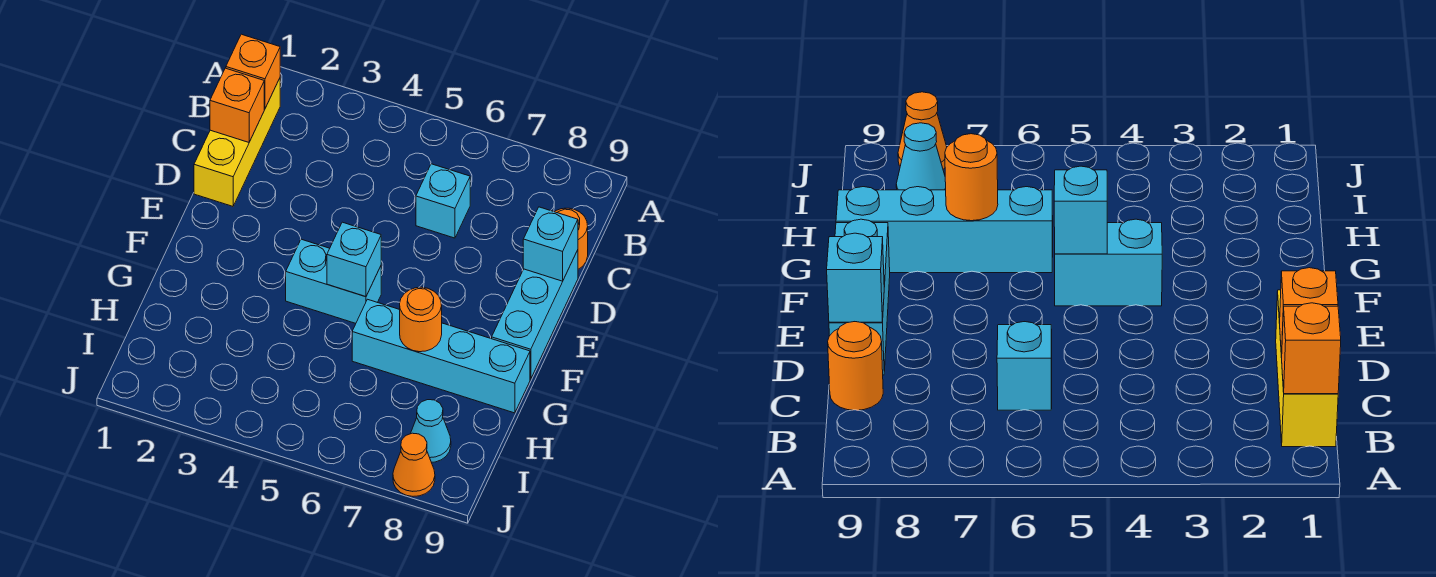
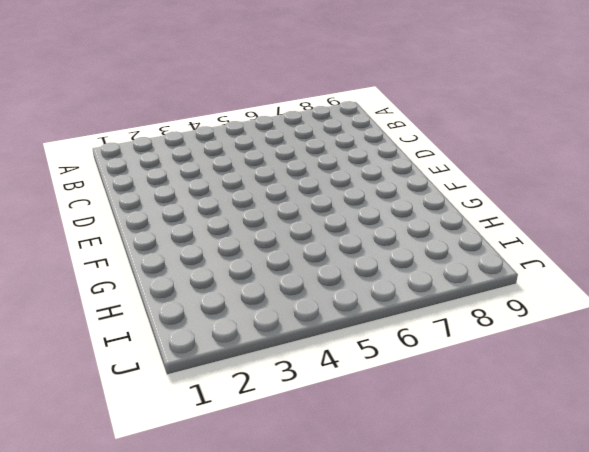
none -> yellow brick B1:D1 level 1
none -> cyan brick C6 level 1
none -> orange round brick C9 level 1

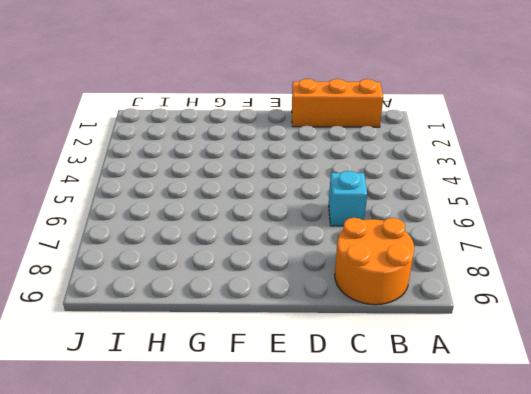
orange brick B1:D1 level 1 -> yellow brick B1:D1 level 1
orange round brick B8:C9 level 1 -> orange round brick C9 level 1
none -> cyan brick D9:F9 level 1
none -> cyan brick F4:F5 level 1
none -> cyan brick G6:G9 level 1

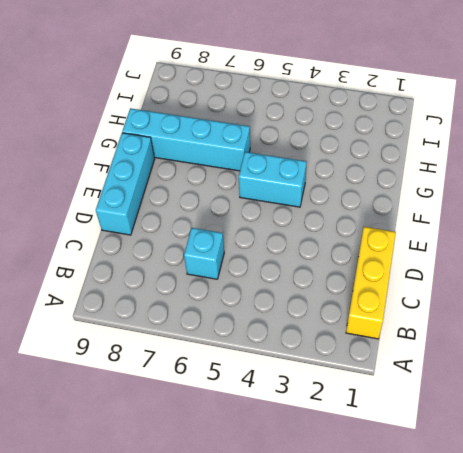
none -> orange round brick C9 level 1
none -> cyan cone I8 level 1
none -> orange cone J8 level 1

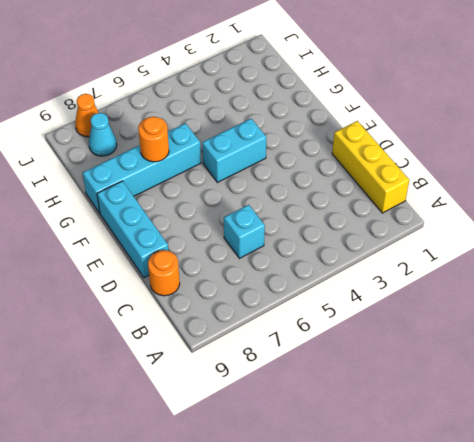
none -> orange brick B1 level 2
none -> orange brick C1 level 2
none -> cyan brick D9 level 2

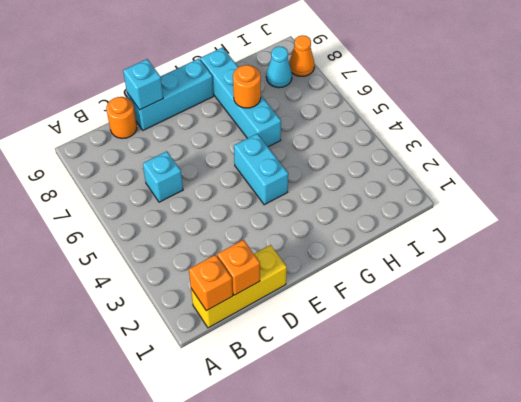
none -> cyan brick F5 level 2

